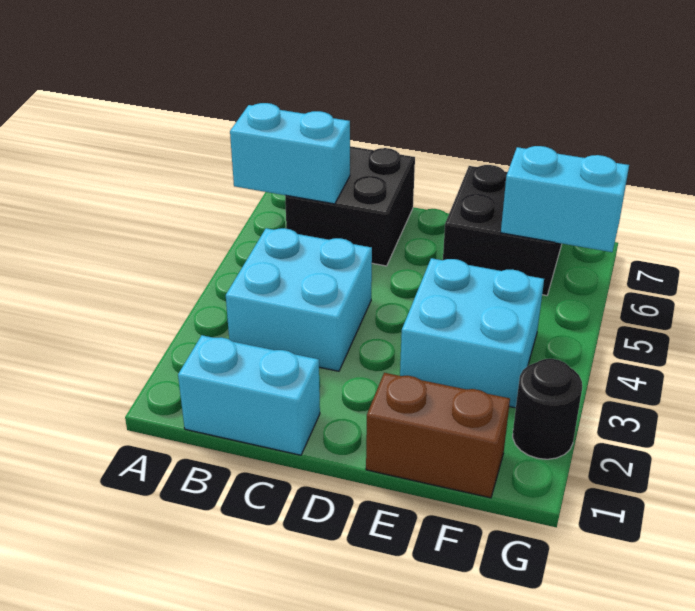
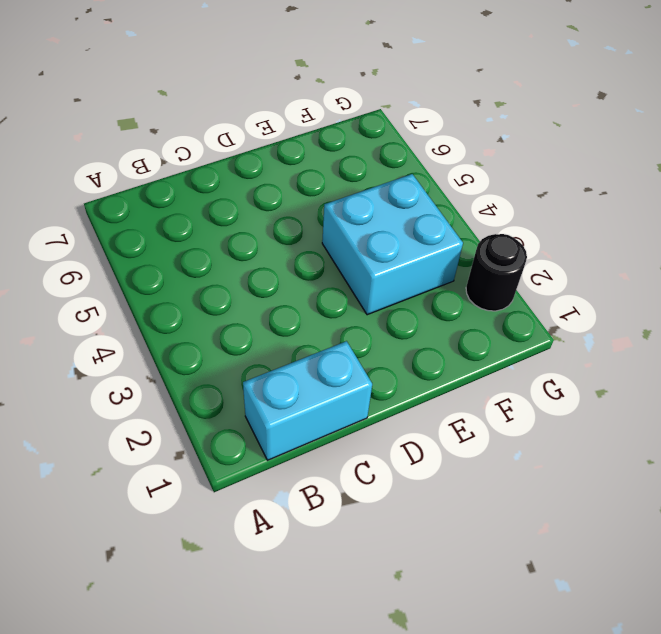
none -> cyan brick B3:C4 level 1
none -> black brick B6:C7 level 1

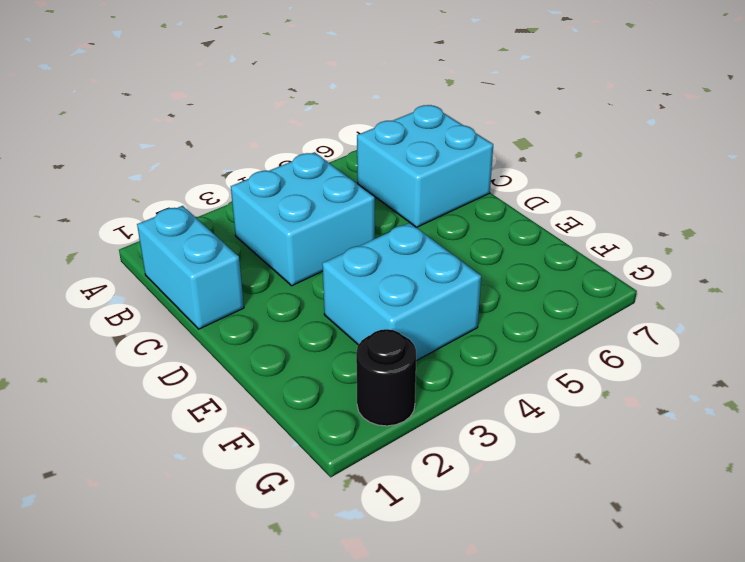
cyan brick B6:C7 level 1 -> black brick B6:C7 level 1
none -> brown brick E1:F1 level 1
none -> black brick E6:F7 level 1

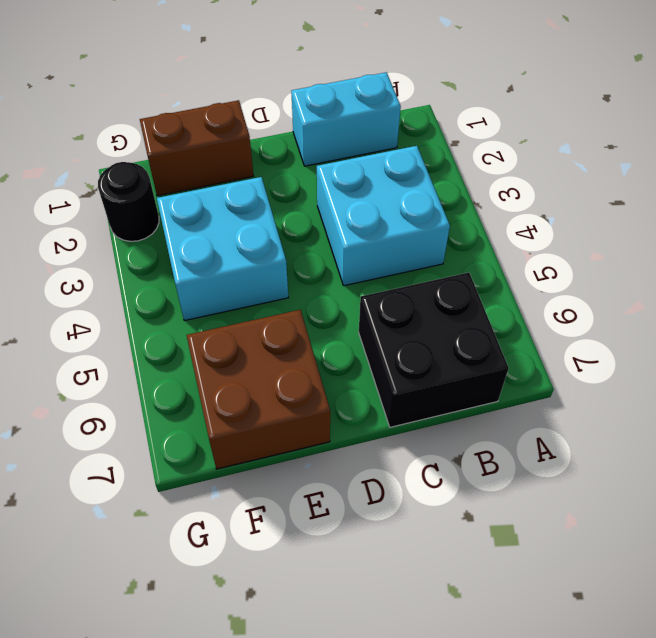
brown brick E6:F7 level 1 -> black brick E6:F7 level 1
none -> cyan brick A6:B6 level 2
none -> cyan brick F6:G6 level 2

